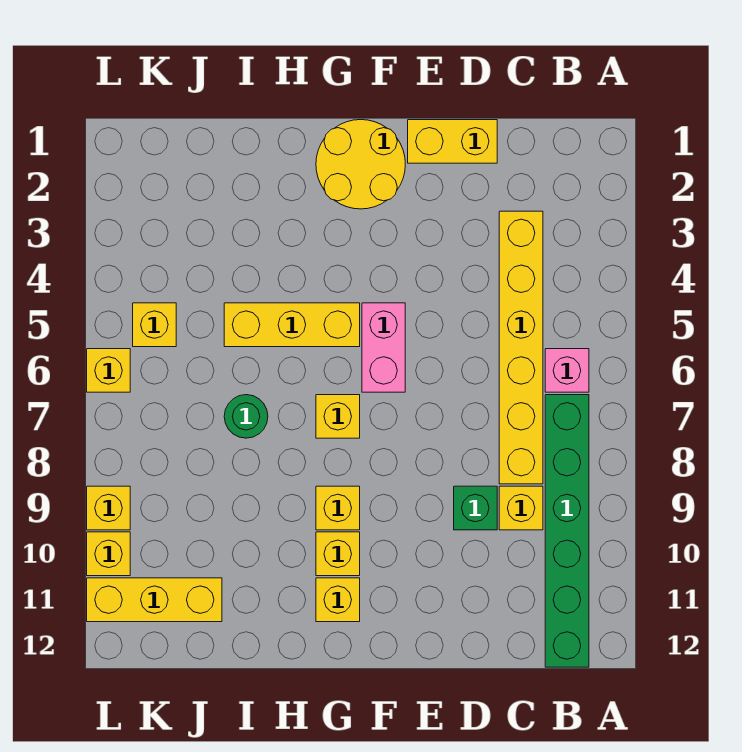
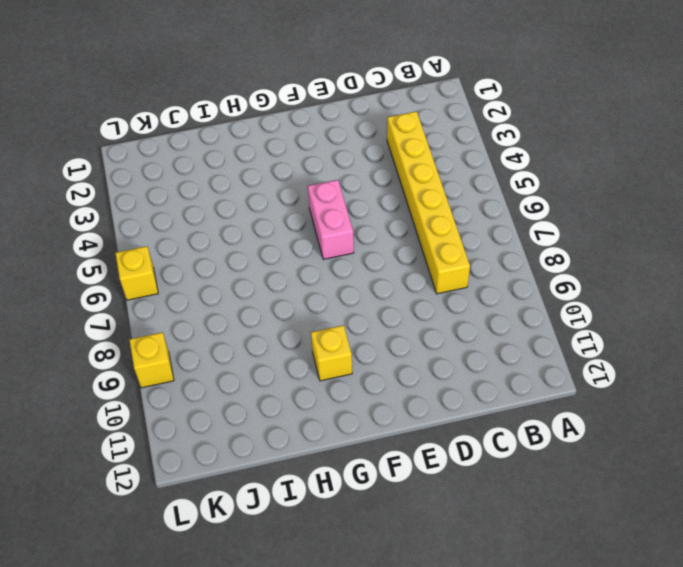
none -> pink brick B6 level 1
none -> green brick B7:B12 level 1
none -> yellow brick C9 level 1

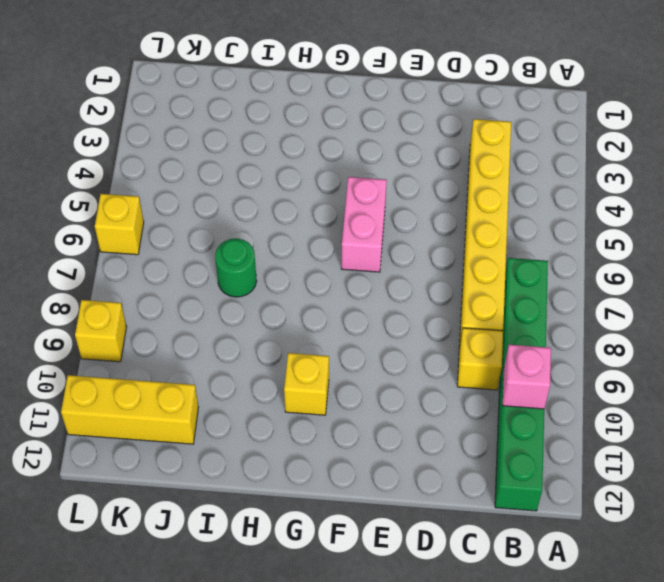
pink brick B10 level 2 -> pink brick B6 level 1
none -> yellow brick D1:E1 level 1
none -> green brick D9 level 1
none -> yellow round brick F1:G2 level 1

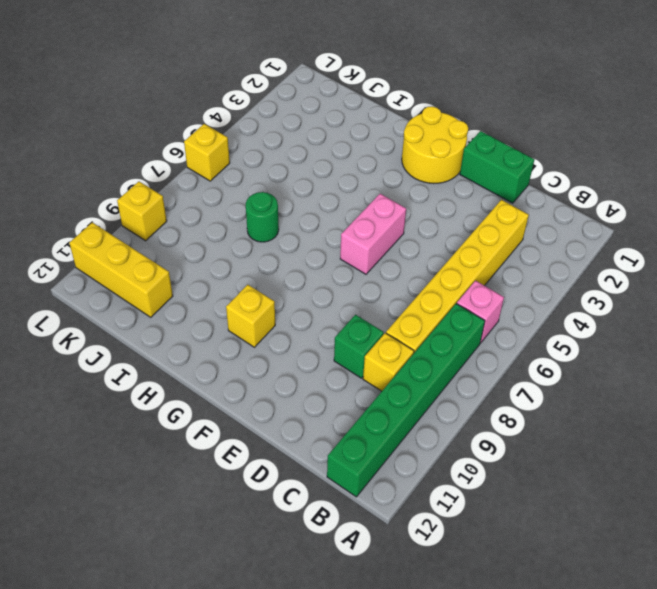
green brick D1:E1 level 1 -> yellow brick D1:E1 level 1
none -> yellow brick G5:I5 level 1
none -> yellow brick G7 level 1
none -> yellow brick G9 level 1

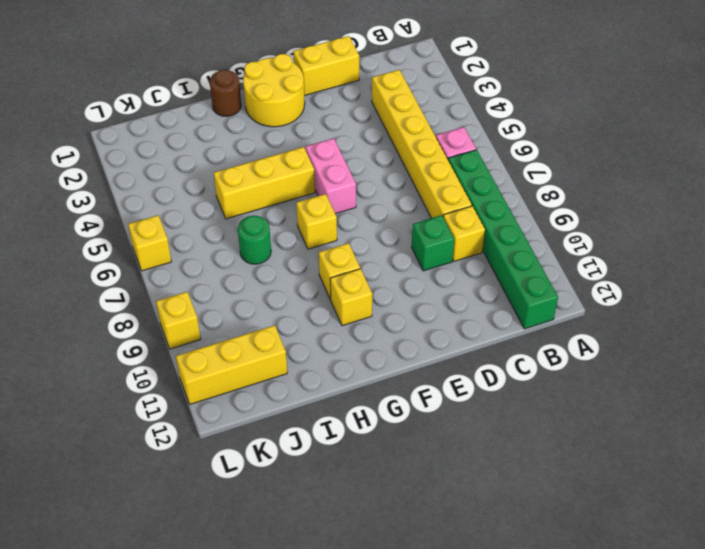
brown round brick H1 level 1 -> none
none -> yellow brick G11 level 1
none -> yellow brick K5 level 1
none -> yellow brick L10 level 1

